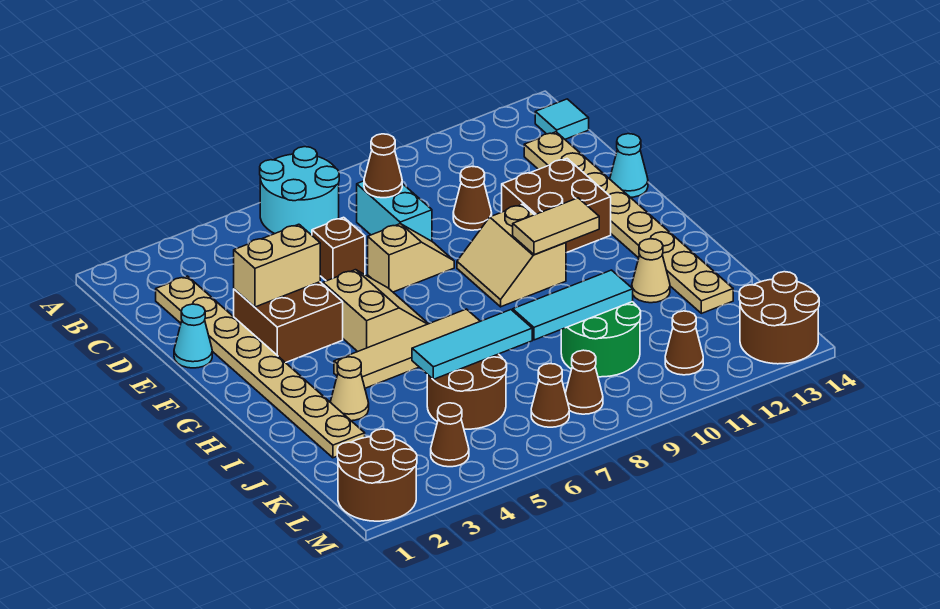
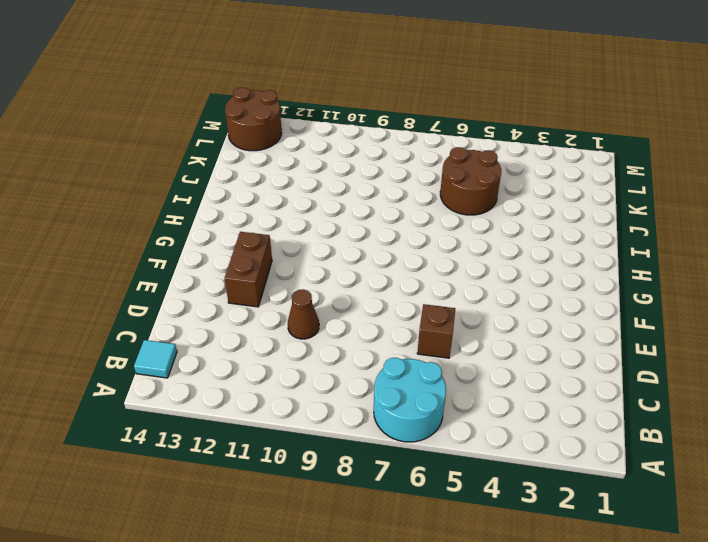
brown brick E12:F12 level 1 -> brown brick E11:F12 level 1
none -> tan plate C2:J2 level 1
none -> cyan brick C8:D8 level 1
none -> tan plate C13:J13 level 1
none -> cyan cone E1 level 1

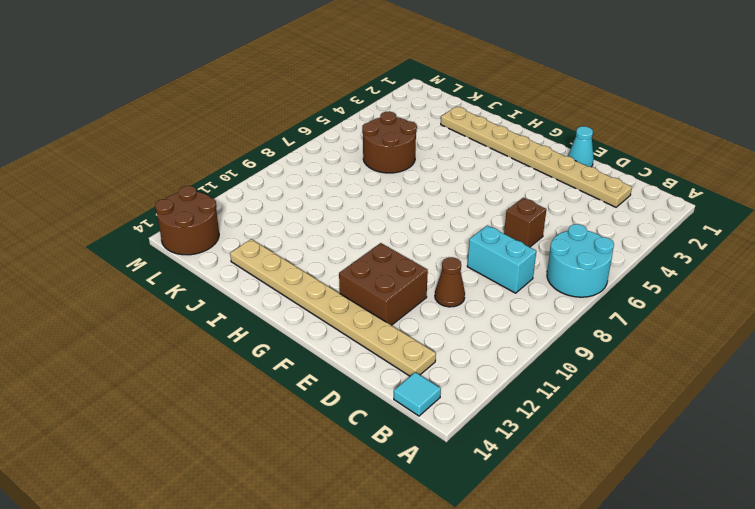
none -> brown brick E3:F4 level 1
none -> tan slope E7:E8 level 1 top 7
none -> cyan cone E14 level 1
none -> tan slope F5:G6 level 1 top 5

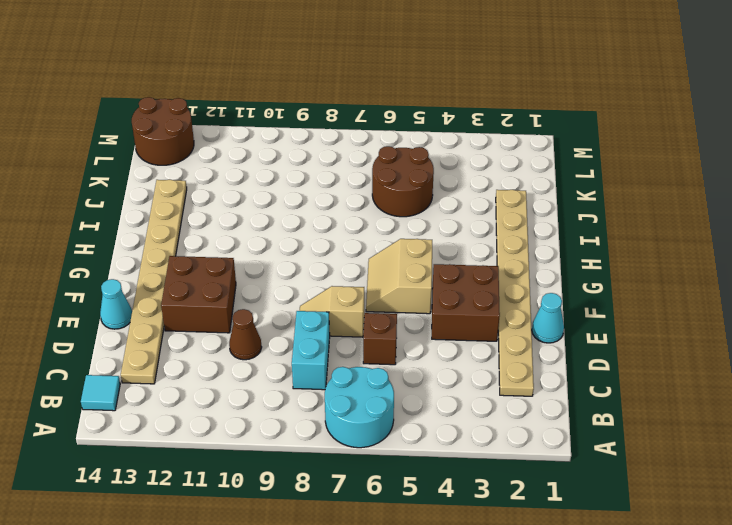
none -> tan slope F9:G10 level 1 top 10
none -> tan tile H4:H7 level 1
none -> tan cone I3 level 1
none -> tan cone I12 level 1

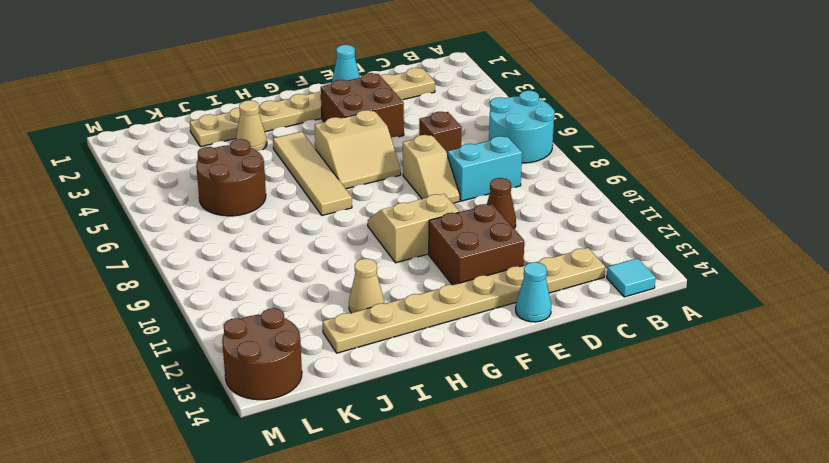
none -> green round brick J9:K10 level 1
none -> brown round brick L1:M2 level 1
none -> brown cone L4 level 1
none -> brown cone L7 level 1

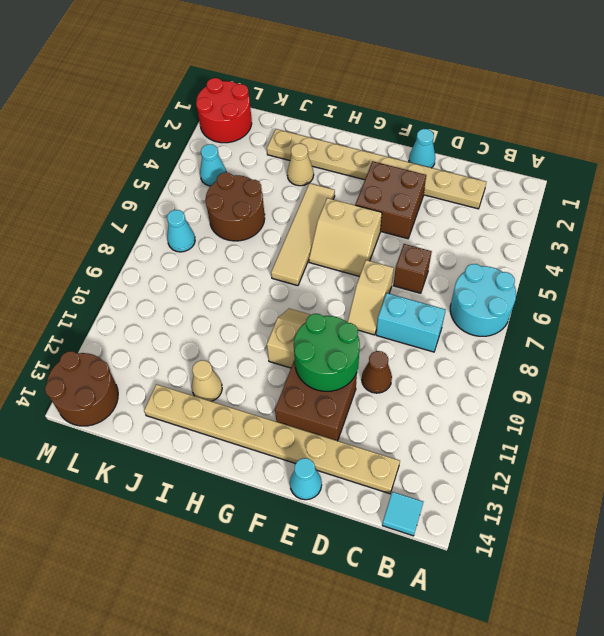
green round brick E10:F11 level 2 -> green round brick J9:K10 level 1
red round brick L1:M2 level 1 -> brown round brick L1:M2 level 1
cyan cone L4 level 1 -> brown cone L4 level 1
cyan cone L7 level 1 -> brown cone L7 level 1
none -> brown cone L8 level 1
none -> brown cone L11 level 1
none -> brown cone C8 level 2
none -> tan brick E3:E4 level 2

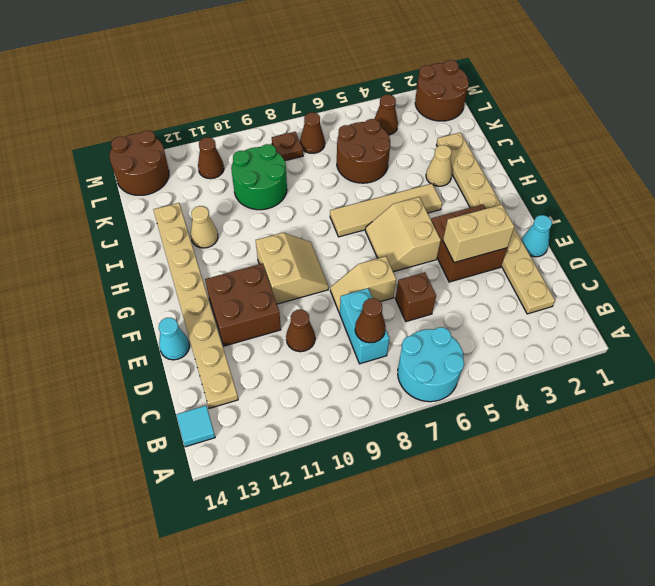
brown plate L8 level 1 -> brown cone L8 level 1
none -> tan tile G10:G11 level 2
none -> cyan tile J5:J7 level 2
none -> cyan tile J8:J10 level 2

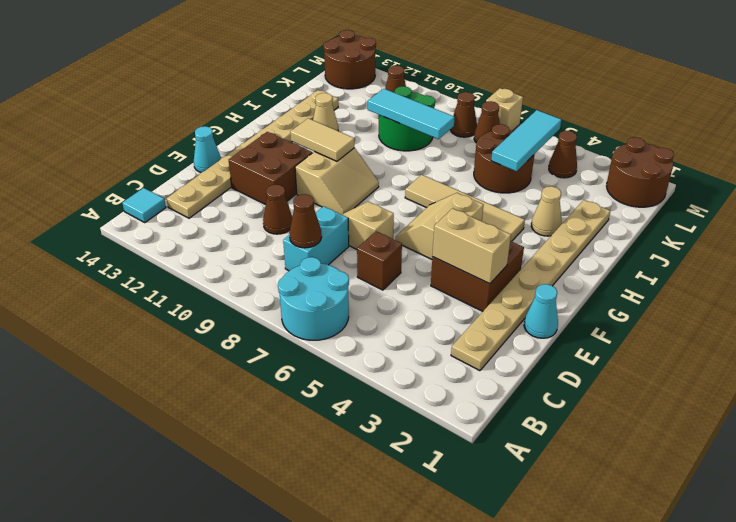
cyan tile J5:L5 level 2 -> cyan tile J5:J7 level 2
tan brick M7 level 1 -> none

